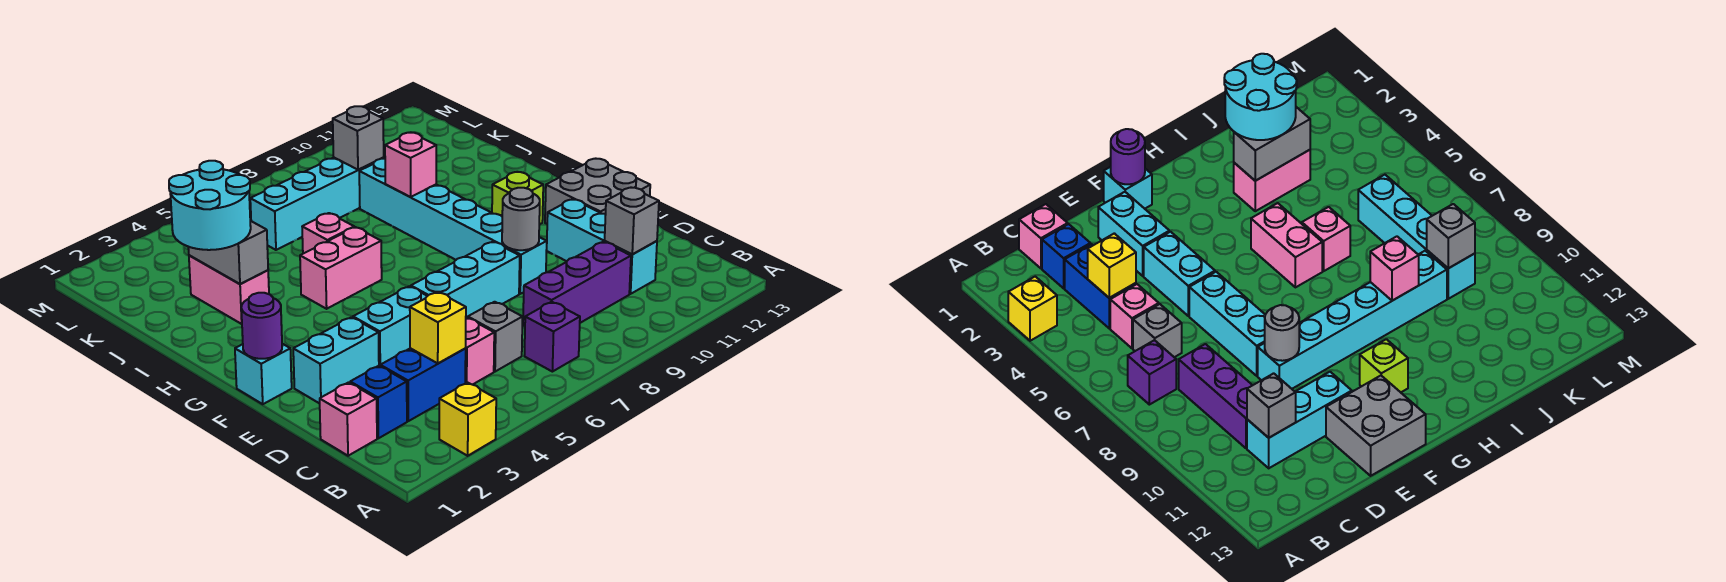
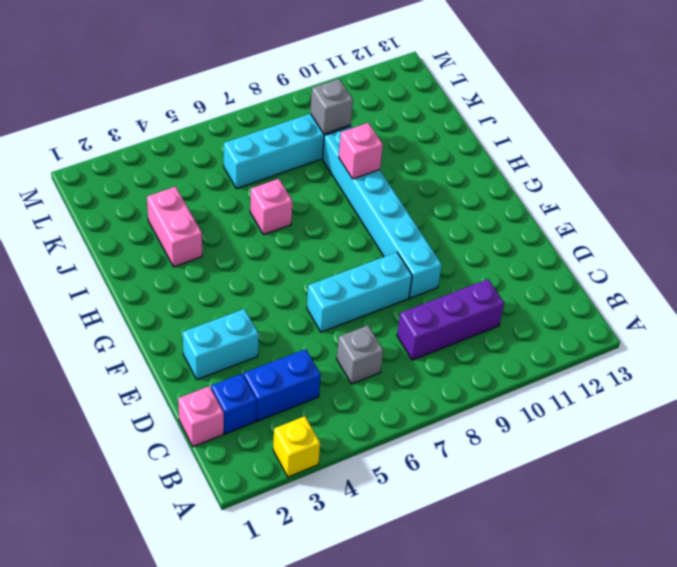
none -> purple brick B7 level 1
none -> pink brick C5 level 1
none -> cyan brick C11:E11 level 1

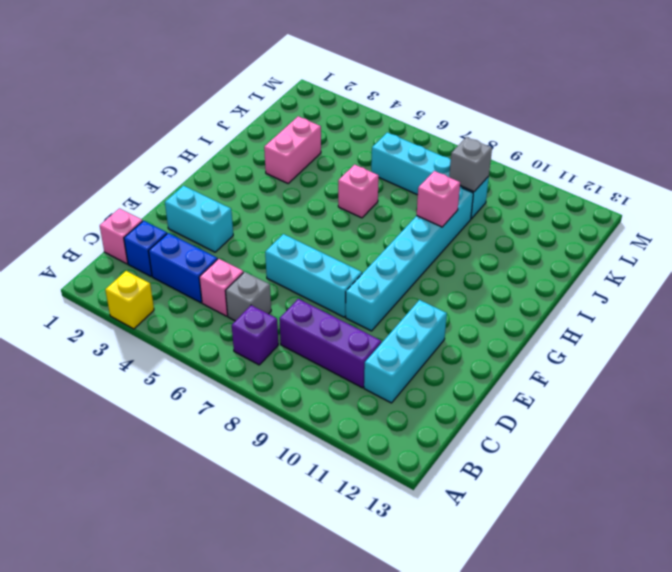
none -> cyan brick E4:E5 level 1
none -> grey brick E12:F13 level 1
none -> cyan brick F1 level 1

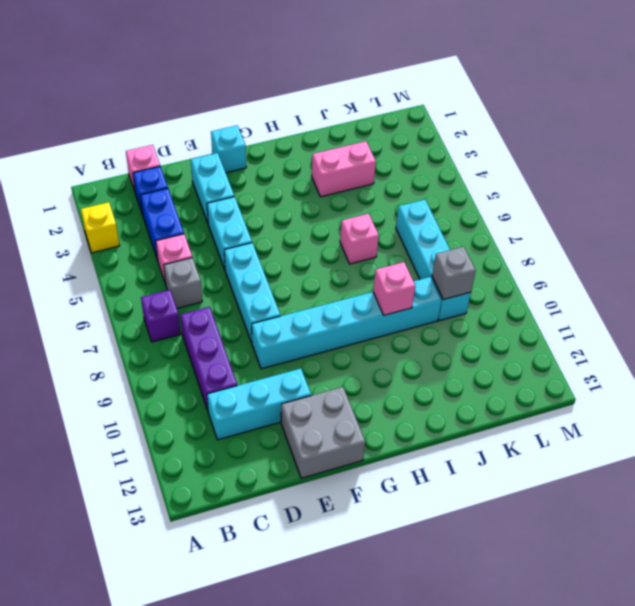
none -> lime brick G11 level 1
none -> pink brick H5:H6 level 1
none -> yellow brick C4 level 2

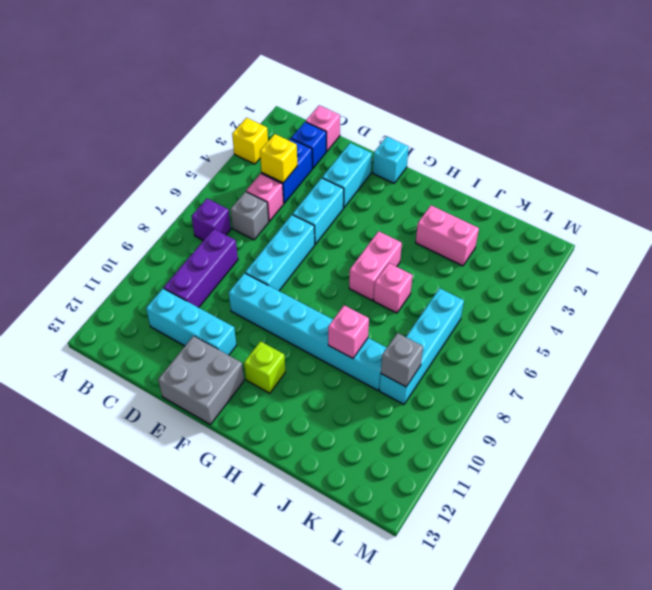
none -> grey brick C11 level 2
none -> grey round brick E9 level 2
none -> purple round brick F1 level 2

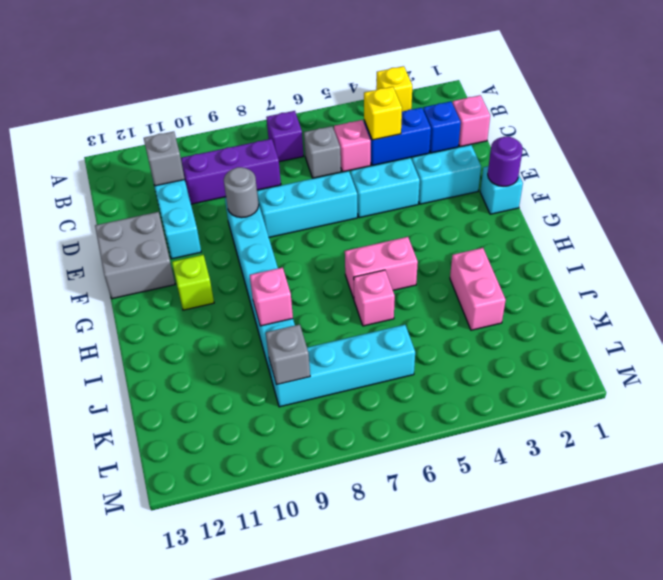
none -> grey brick I3:J3 level 2
none -> cyan round brick I2:J3 level 3

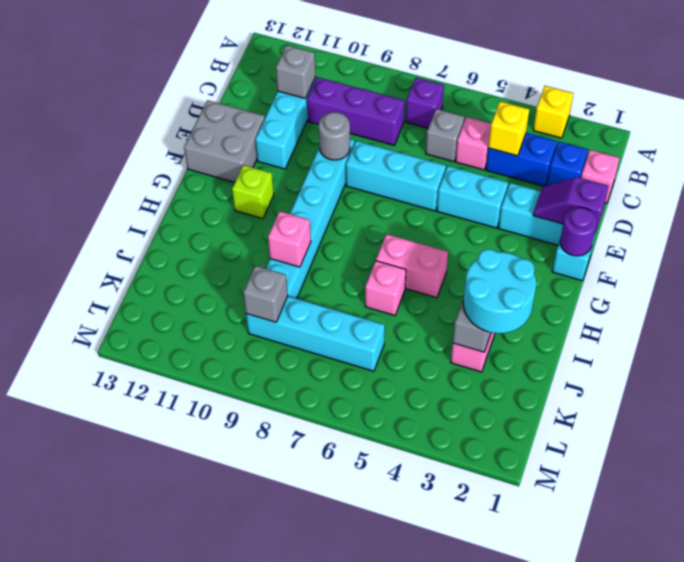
purple slope E1:E2 level 2 top 1 -> none

